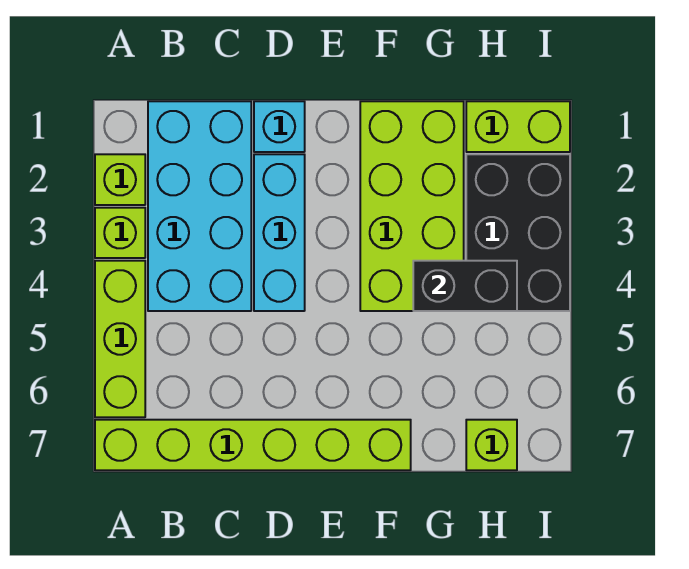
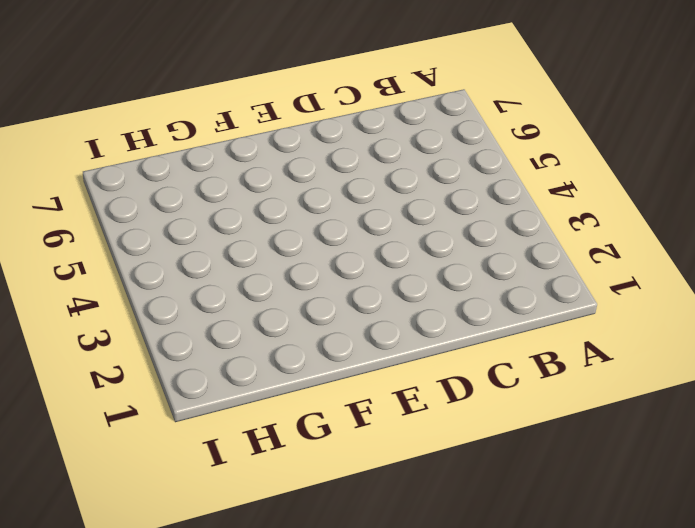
none -> lime brick A2 level 1
none -> lime brick A3 level 1
none -> lime brick A4:A6 level 1

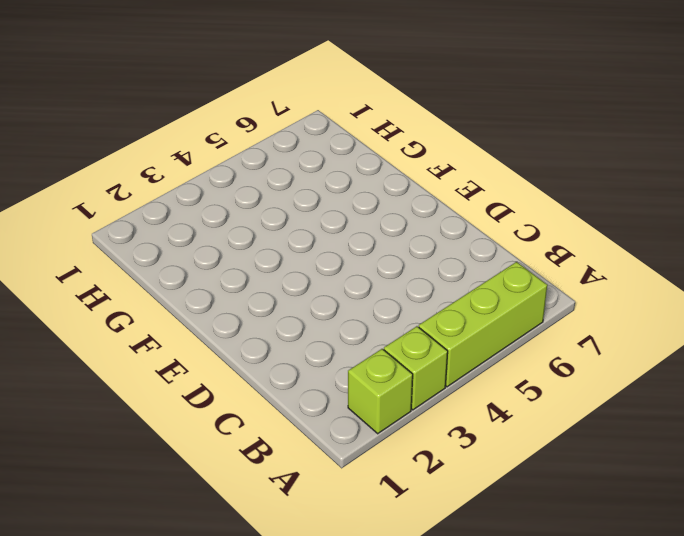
none -> lime brick A7:F7 level 1
none -> cyan brick B1:C4 level 1
none -> cyan brick D1 level 1

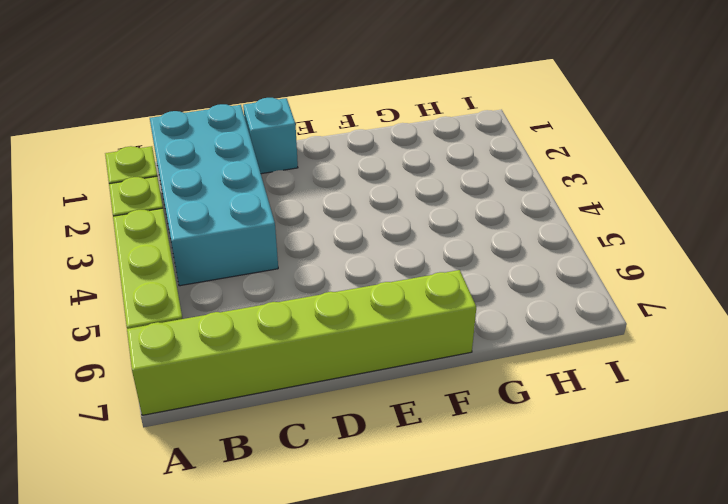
none -> cyan brick D2:D4 level 1
none -> lime brick F1:G4 level 1
none -> lime brick H1:I1 level 1

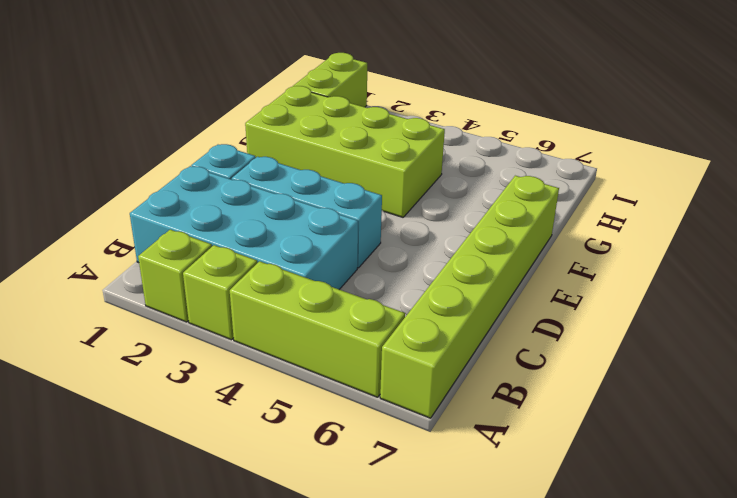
none -> black brick H2:I4 level 1
none -> lime brick H7 level 1
none -> black brick G4:H4 level 2

